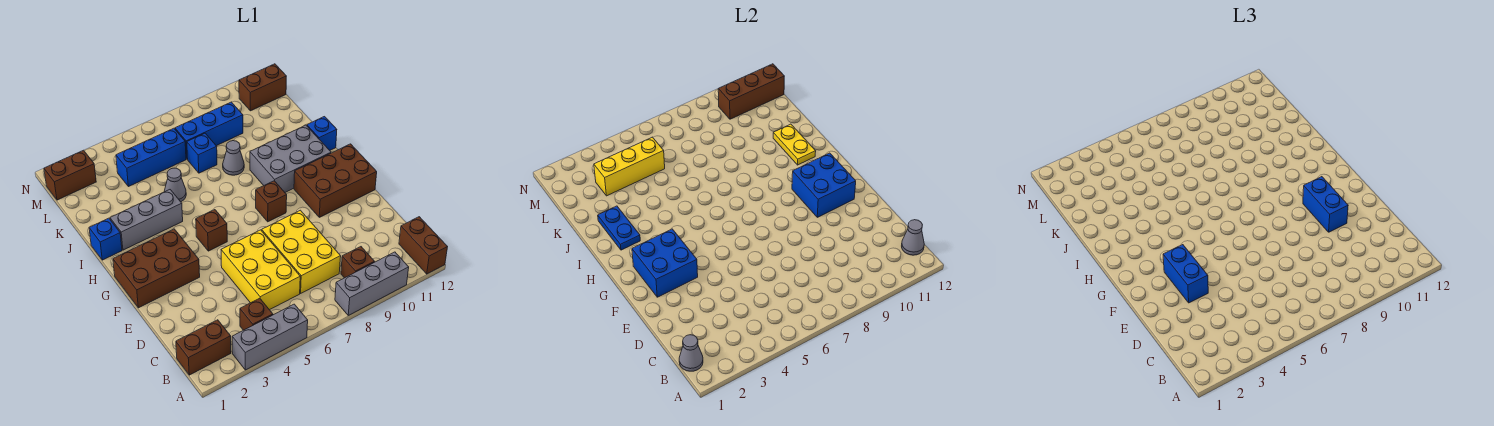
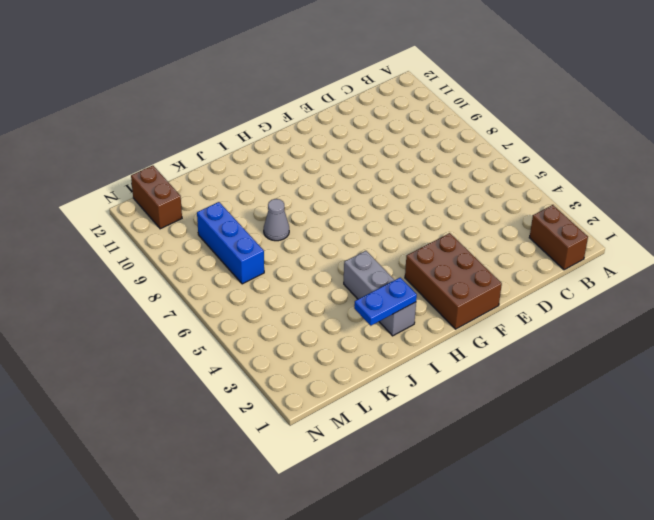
none -> grey brick A3:A5 level 1
none -> grey brick A8:A10 level 1
none -> brown brick A12:B12 level 1
none -> brown brick B4 level 1

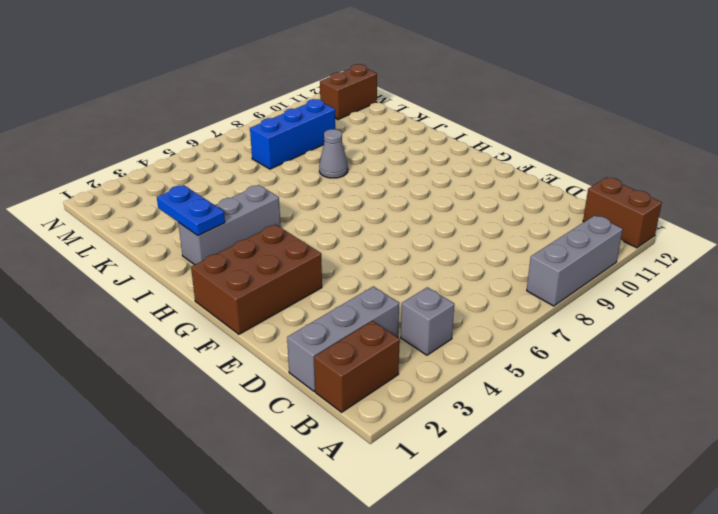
grey brick B4 level 1 -> brown brick B4 level 1
grey brick C1:C3 level 1 -> grey brick A3:A5 level 1
none -> brown brick B9 level 1
none -> yellow brick C5:E6 level 1
none -> yellow brick C7:E8 level 1
none -> brown brick F10:G12 level 1

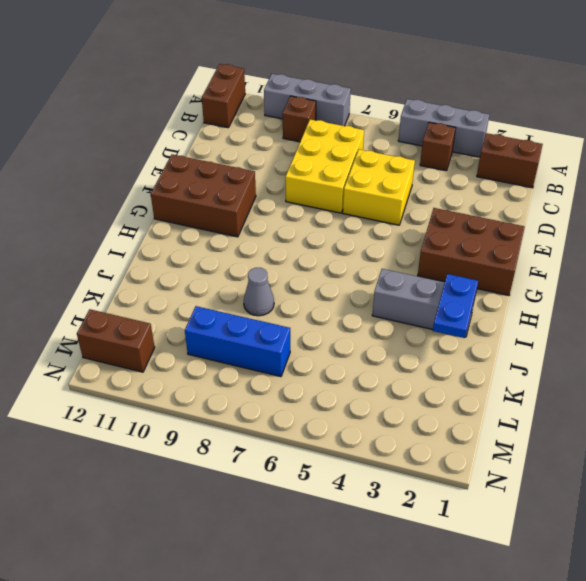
yellow brick D5:E6 level 1 -> yellow brick C5:E6 level 1
none -> brown brick G5 level 1
none -> brown brick G8 level 1
none -> grey brick H9:I11 level 1
none -> blue brick I1 level 1

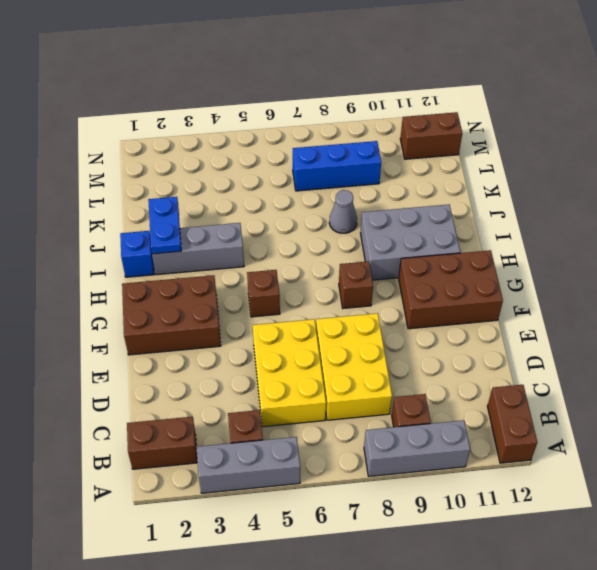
none -> blue brick I12 level 1
none -> grey cone J5 level 1
none -> blue brick K7 level 1
none -> blue brick L4:L6 level 1

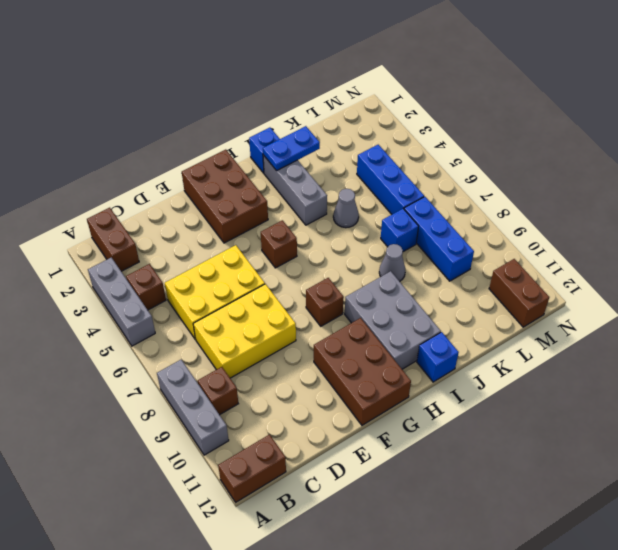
none -> brown brick M1:M2 level 1
none -> grey cone B1 level 2
none -> grey cone B12 level 2
none -> blue brick F2:G3 level 2

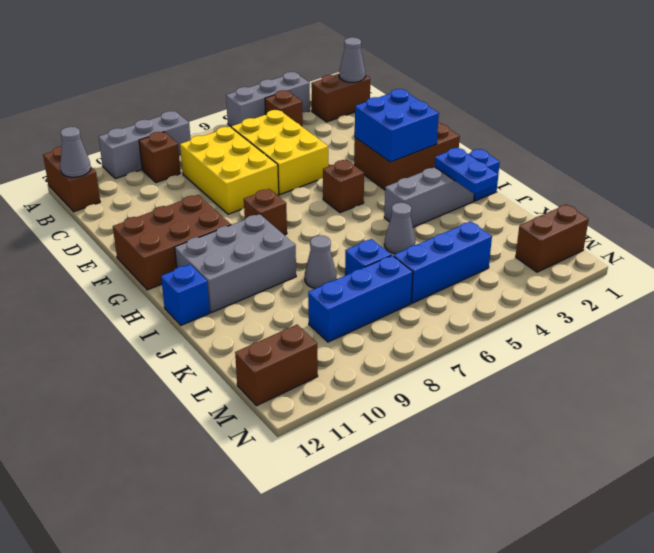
none -> blue brick F10:G11 level 2
none -> yellow plate I11:J11 level 2
none -> yellow brick L3:L5 level 2
none -> brown brick M10:M12 level 2

